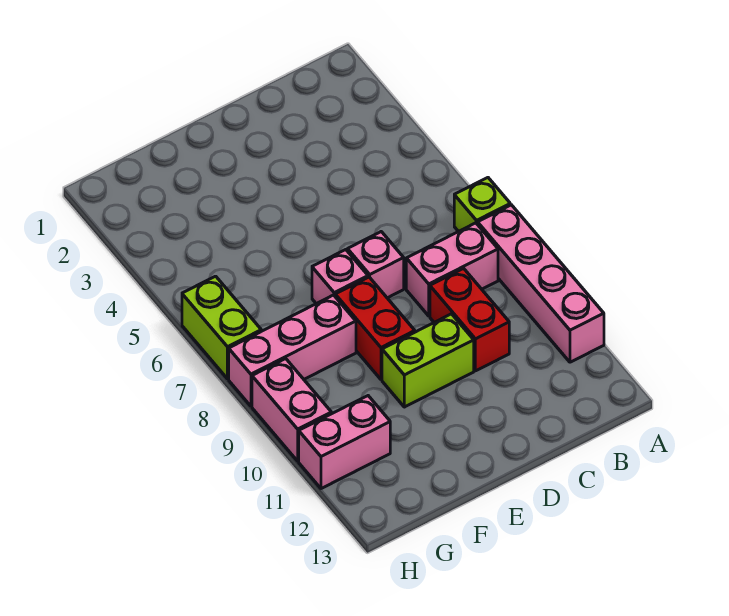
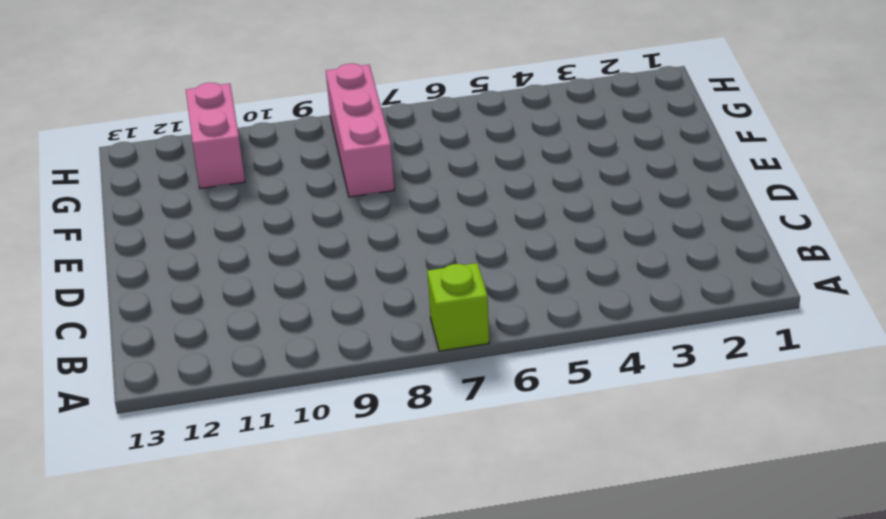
none -> pink brick A8:A11 level 1
none -> pink brick B8:C8 level 1
none -> red brick C9:C10 level 1

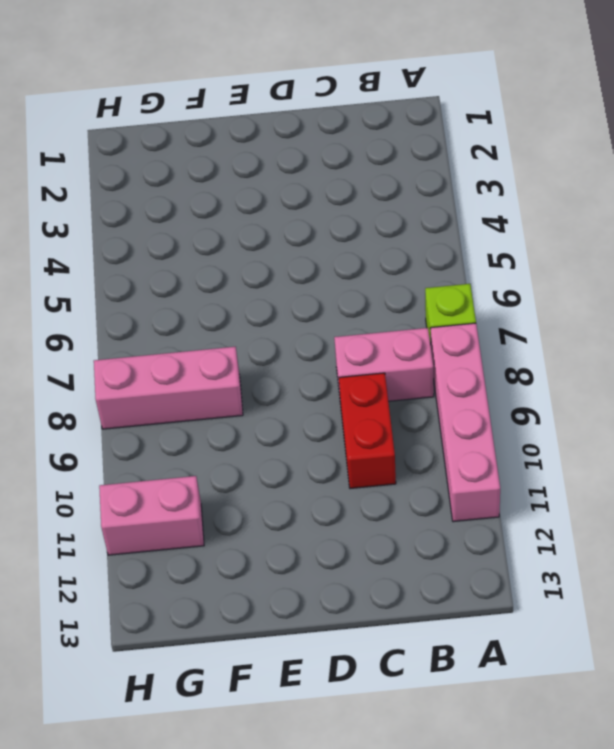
none -> pink brick D7 level 1
none -> lime brick D10:E10 level 1
none -> pink brick E7 level 1

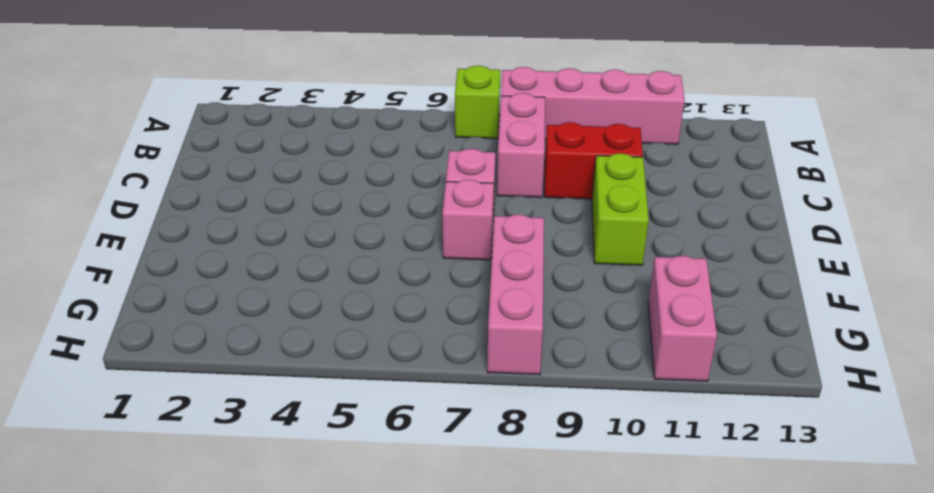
none -> red brick E8:E9 level 1
none -> lime brick H6:H7 level 1
none -> pink brick H9:H10 level 1

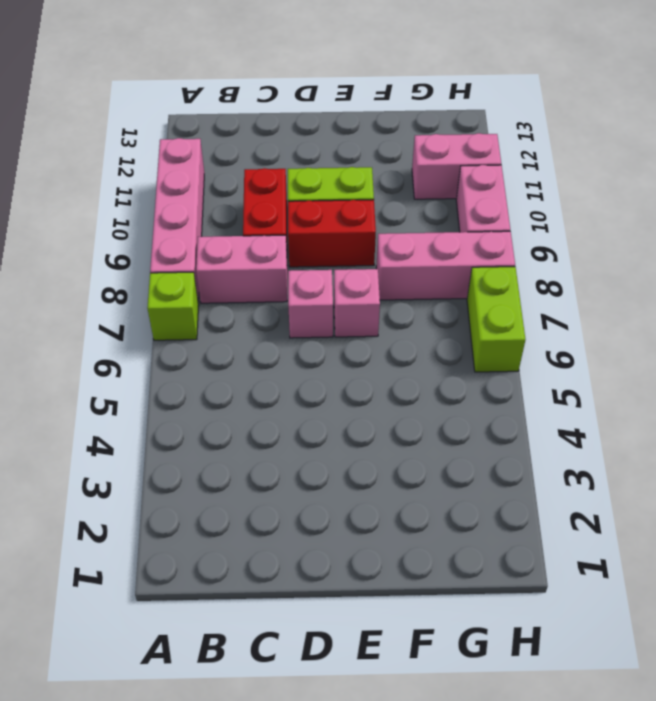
red brick D9:E9 level 1 -> red brick E8:E9 level 1

